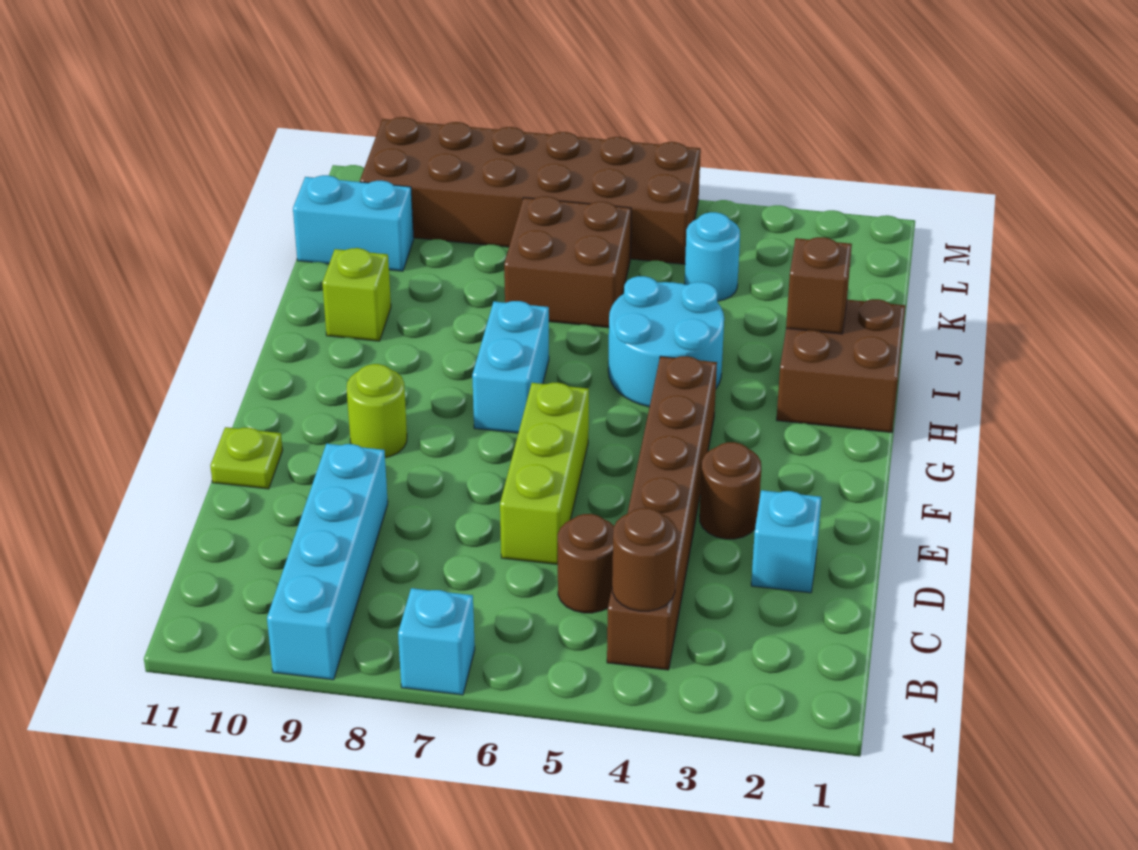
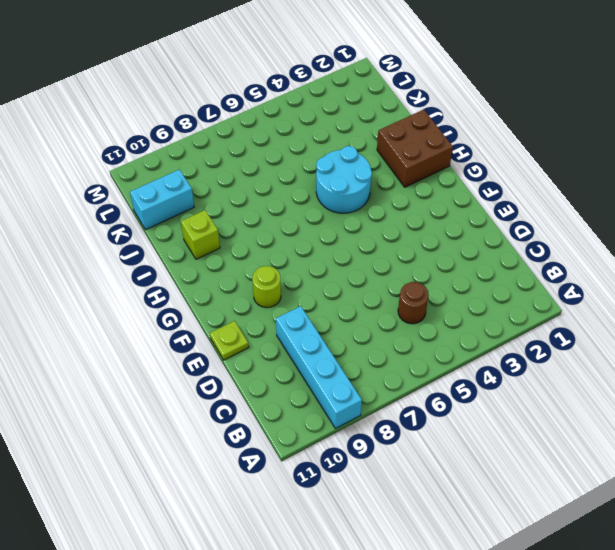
none -> cyan brick A7 level 1
none -> brown brick B4:G4 level 1
none -> cyan brick D2 level 1

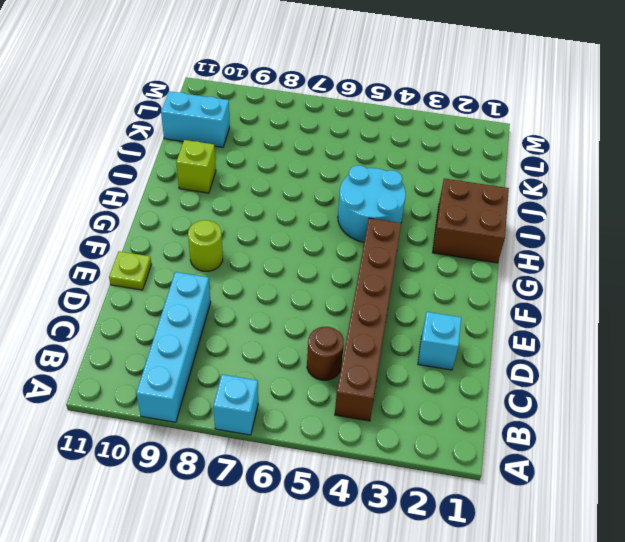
none -> lime brick D6:F6 level 1
none -> brown round brick E3 level 1
none -> cyan brick G7:H7 level 1

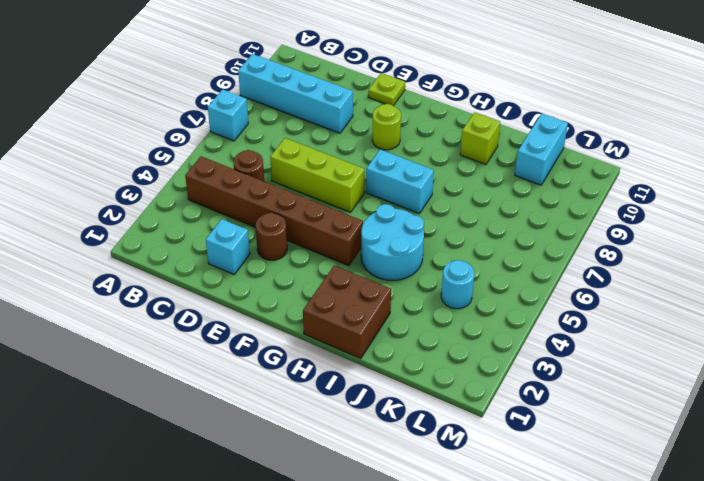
none -> brown brick J6:K7 level 1
none -> brown brick L5:M10 level 1
none -> brown round brick B4 level 2

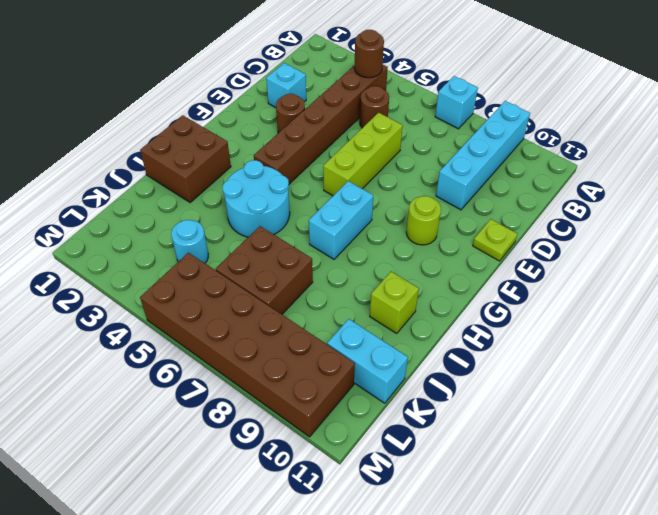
none -> brown brick I2 level 2

